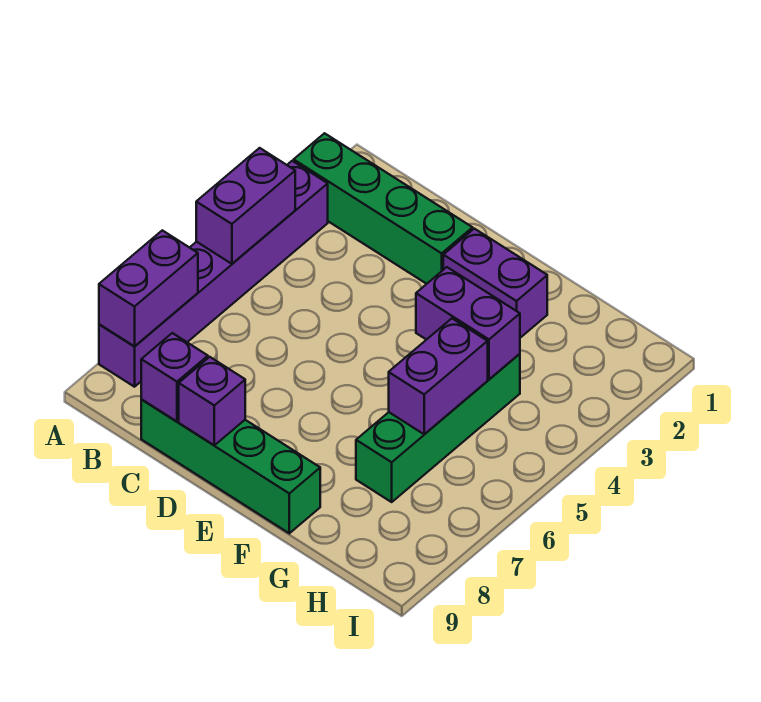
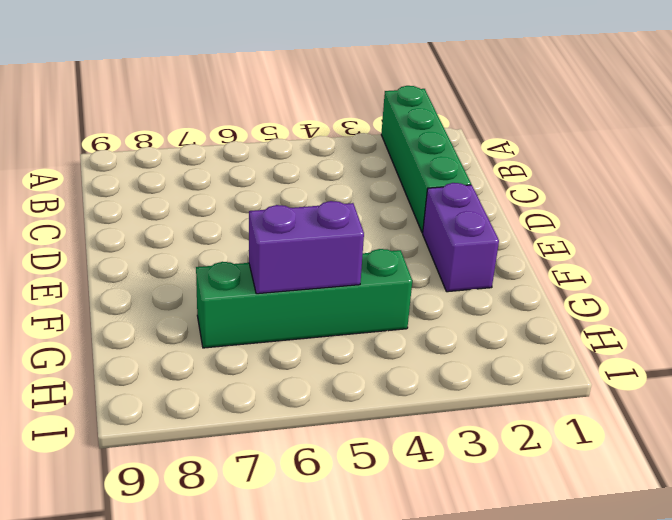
none -> purple brick A3:A8 level 1
none -> green brick C9:F9 level 1

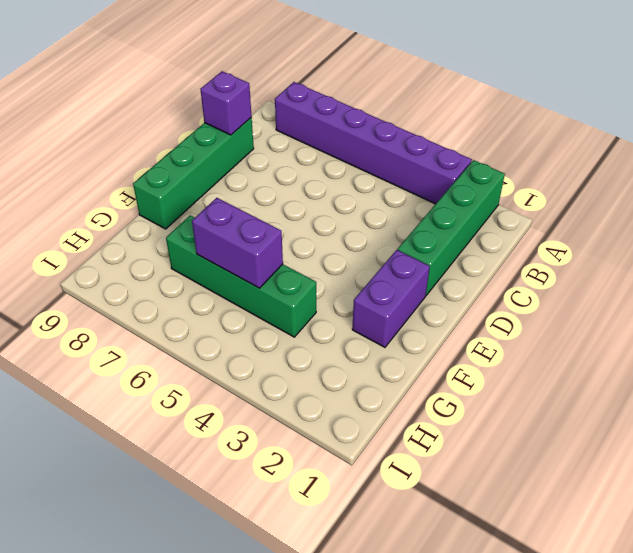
none -> purple brick A4:A5 level 2
none -> purple brick A7:A8 level 2

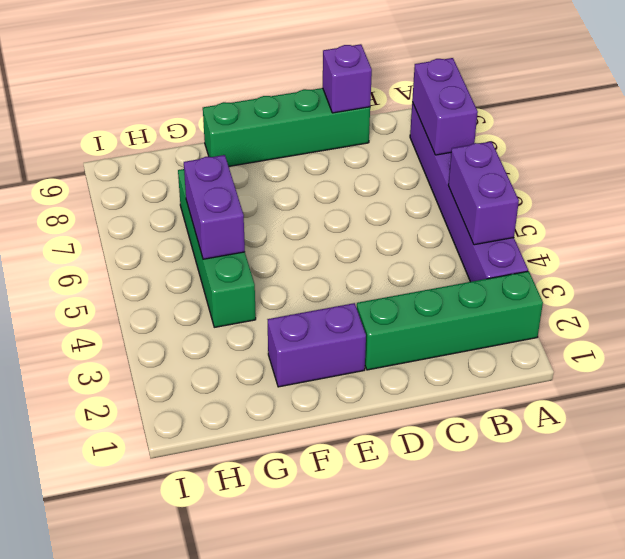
none -> purple brick D9 level 2
none -> purple brick F4:G4 level 2

